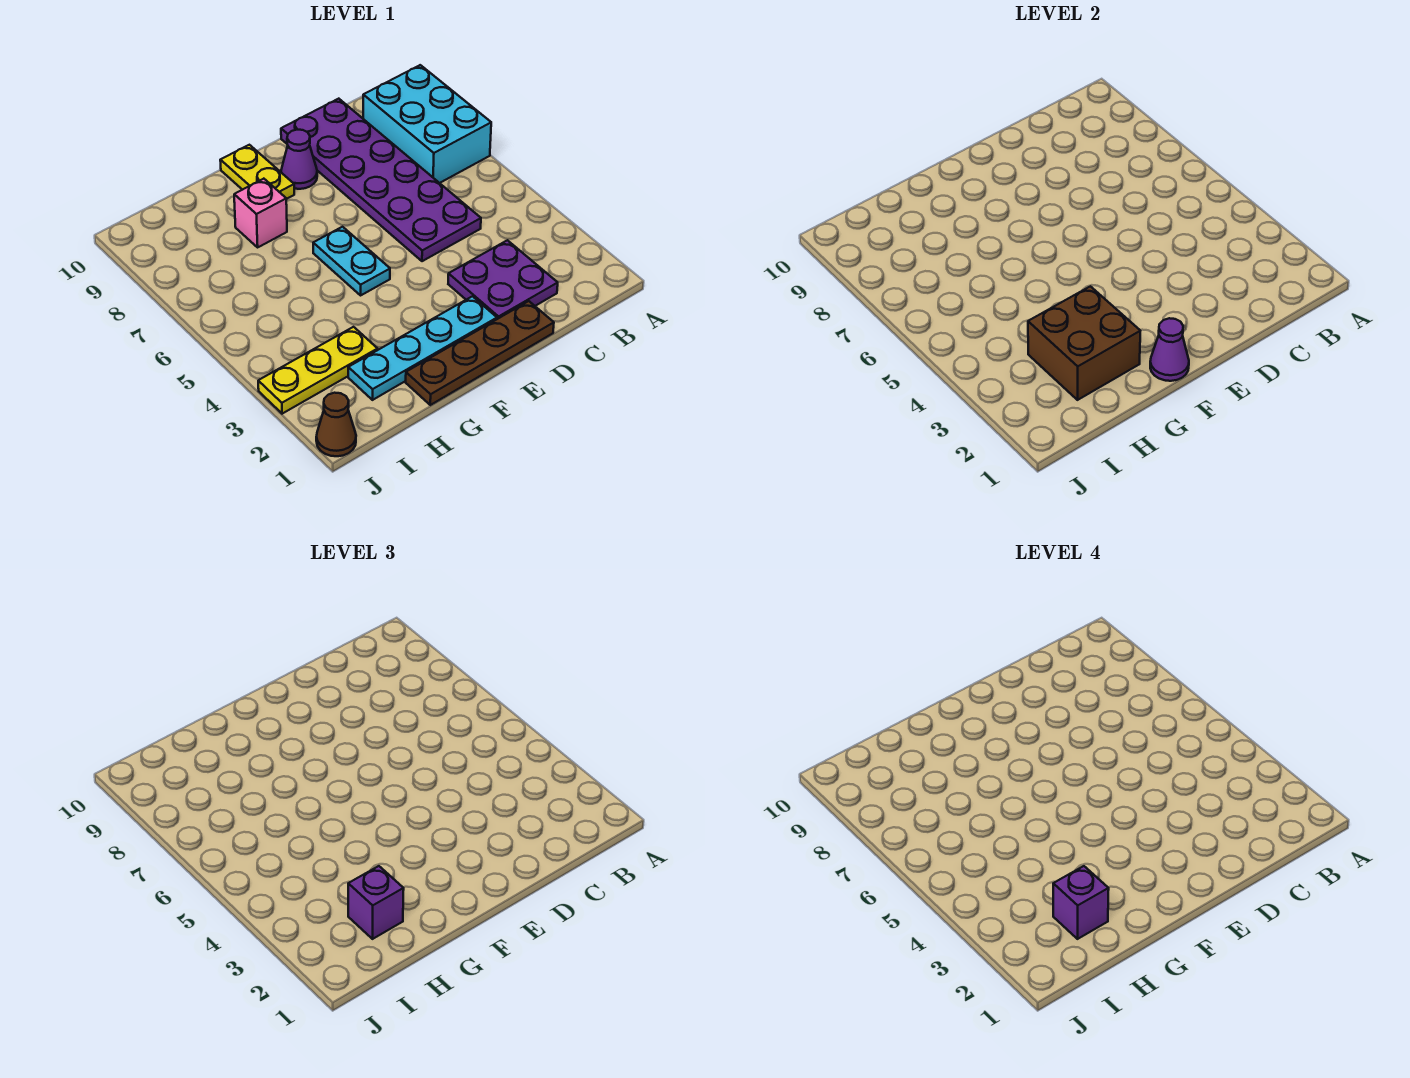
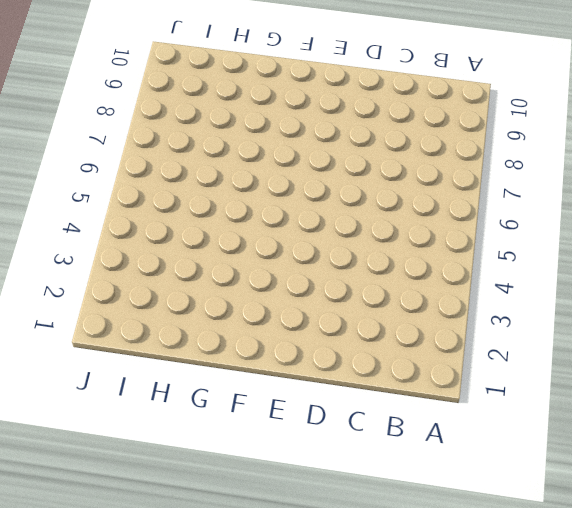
none -> cyan brick A7:B9 level 1
none -> purple plate C2:D3 level 1
none -> purple plate C5:D10 level 1

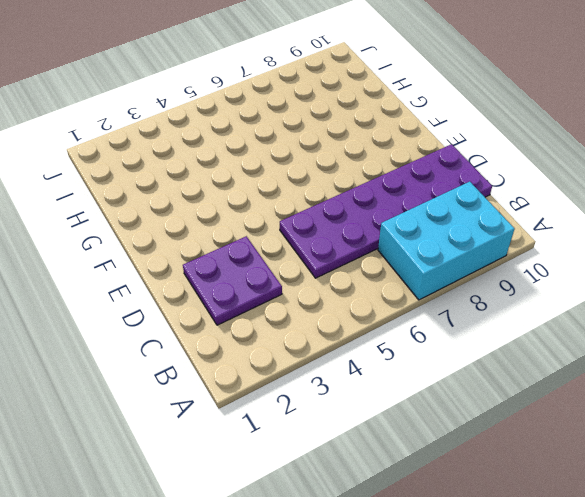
none -> brown plate D1:G1 level 1
none -> cyan plate E2:H2 level 1
none -> purple cone E9 level 1

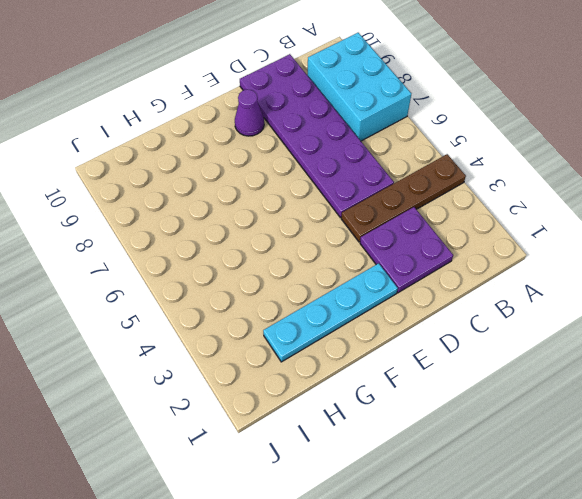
brown plate A4:D4 level 1 -> brown plate D1:G1 level 1
none -> cyan plate F5:F6 level 1
none -> yellow plate F9:F10 level 1
none -> pink brick G8 level 1

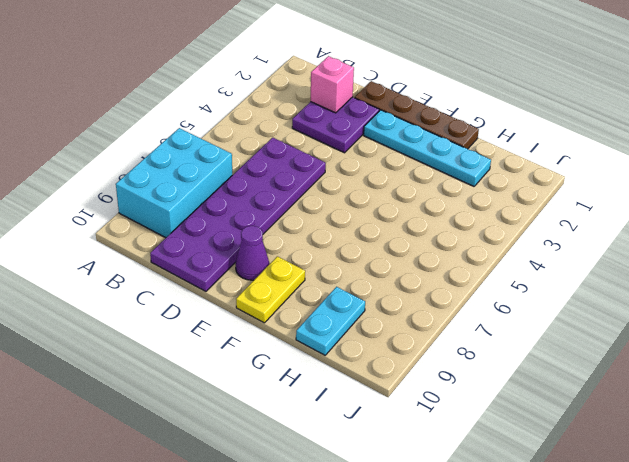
pink brick C2 level 2 -> pink brick G8 level 1
cyan plate H9:H10 level 1 -> cyan plate F5:F6 level 1
none -> yellow plate H3:J3 level 1
none -> brown cone J1 level 1
none -> purple cone F1 level 2

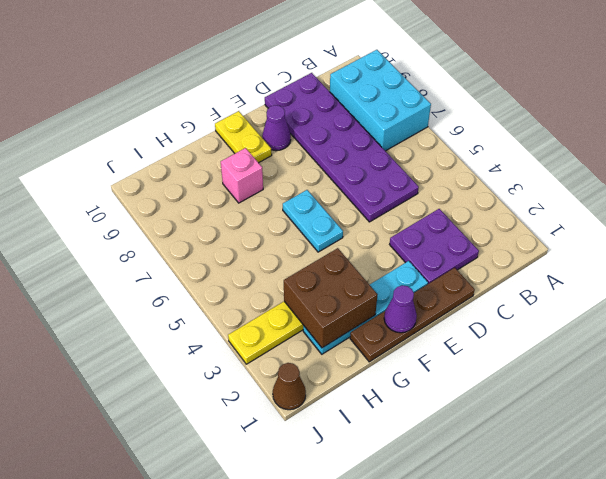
none -> purple brick H2 level 3
none -> purple brick H2 level 4

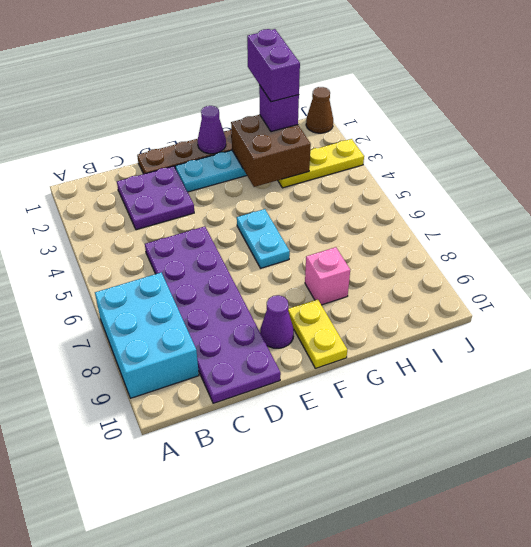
purple brick H1:H2 level 4 -> purple brick H2 level 4

